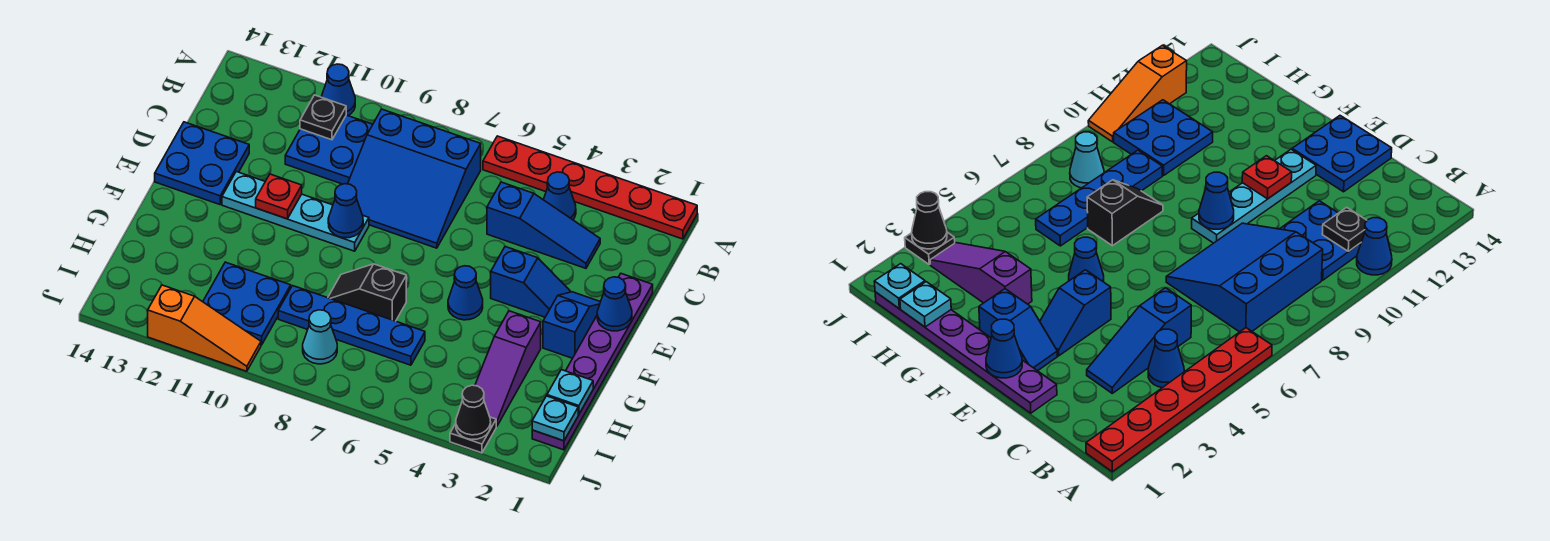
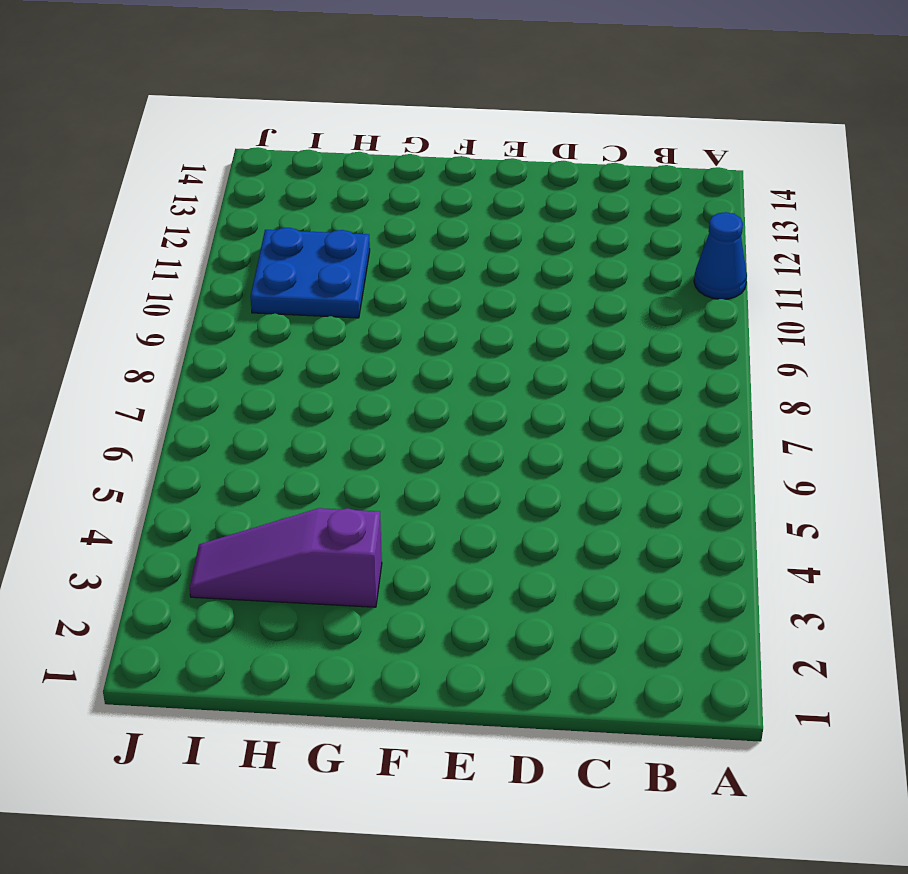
none -> red plate A1:A6 level 1
none -> blue cone B4 level 1
none -> blue slope B7:D9 level 1 top B

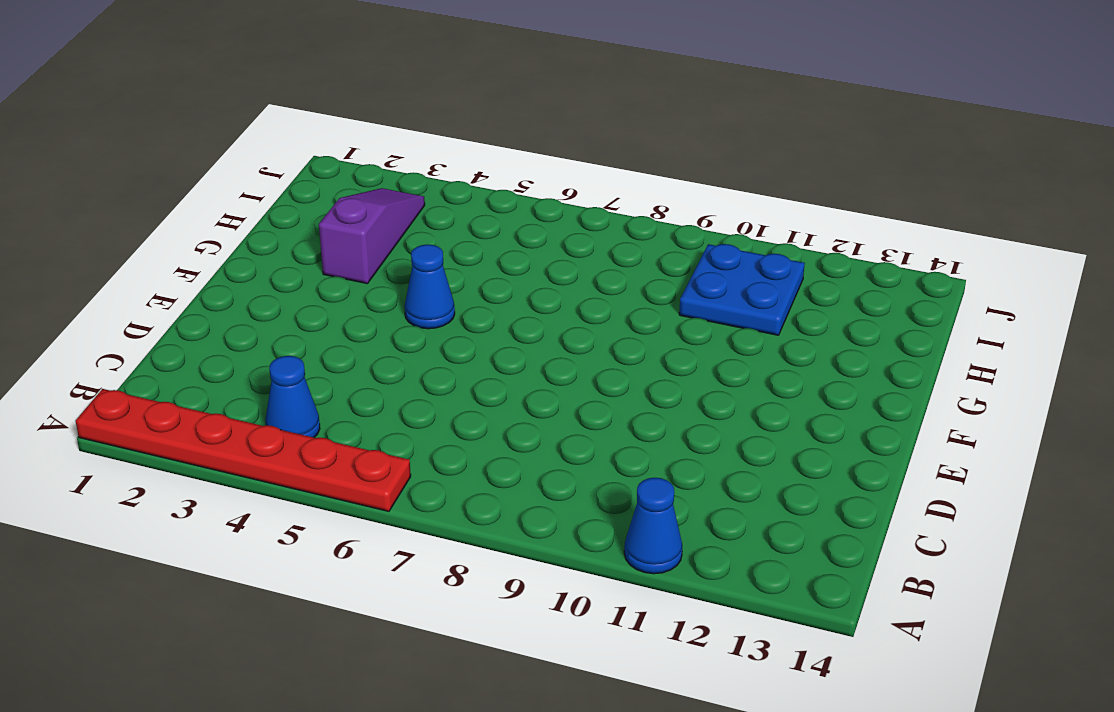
none -> blue slope B7:D9 level 1 top B
none -> blue plate B10:C11 level 1
none -> blue slope C3:C5 level 1 top 5

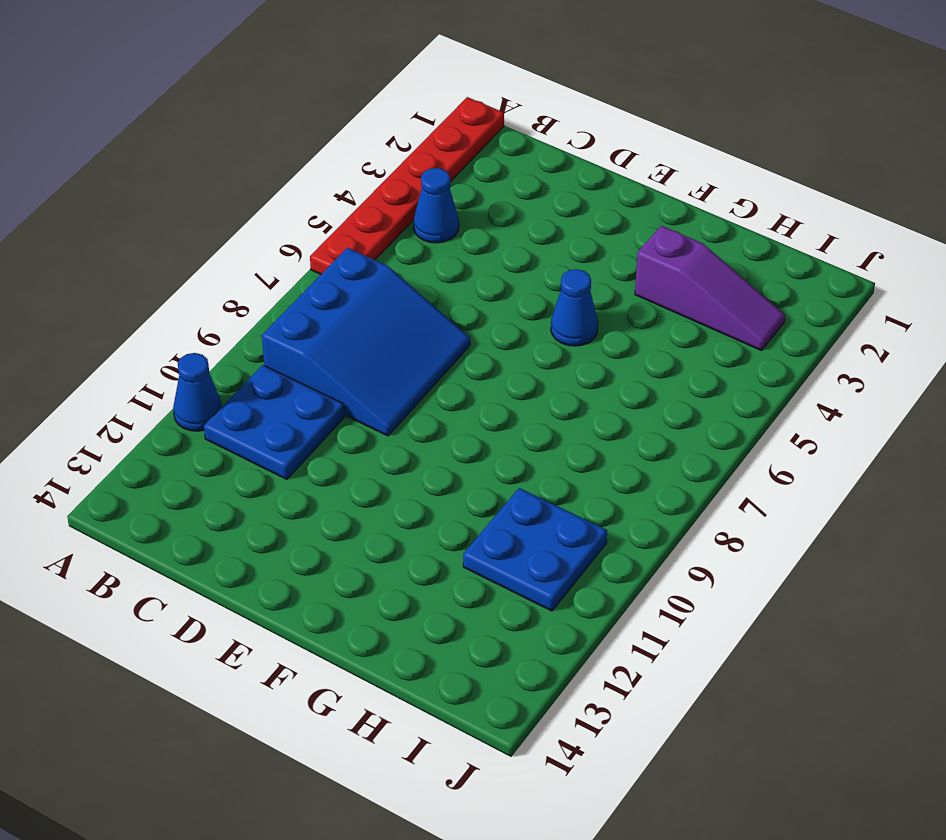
none -> blue slope C3:C5 level 1 top 5
none -> purple plate D1:I1 level 1
none -> blue plate D13:E14 level 1

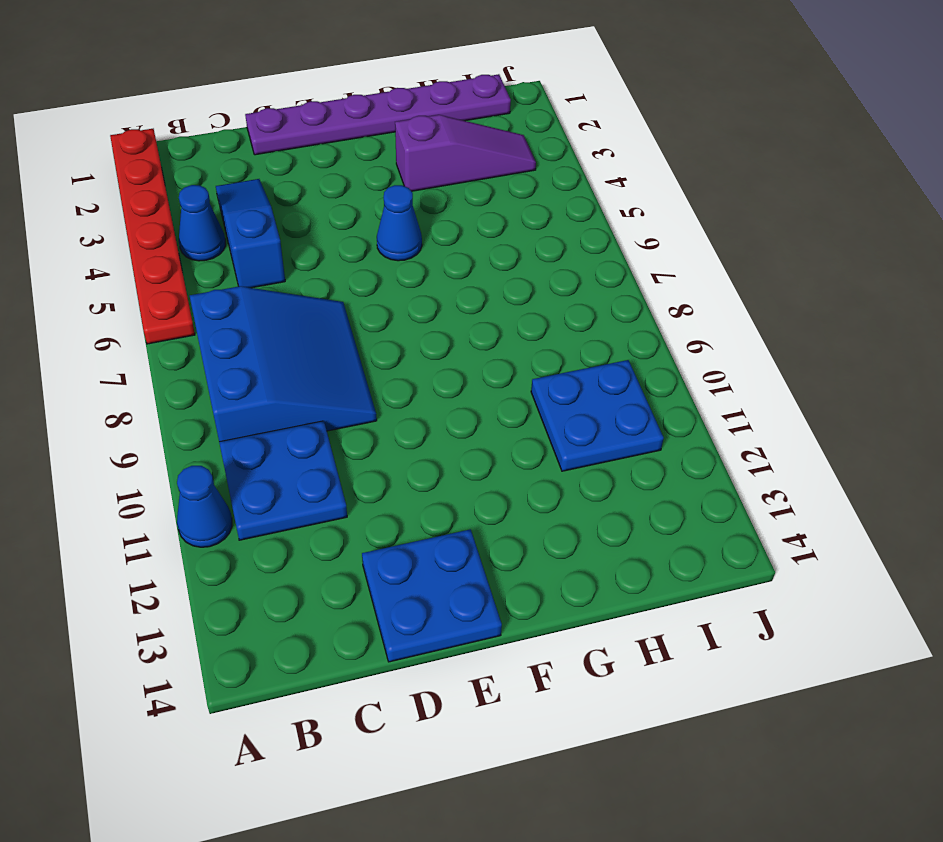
none -> blue slope E2:F2 level 1 top F
none -> blue slope E3:E4 level 1 top 4
none -> cyan plate E9:E12 level 1

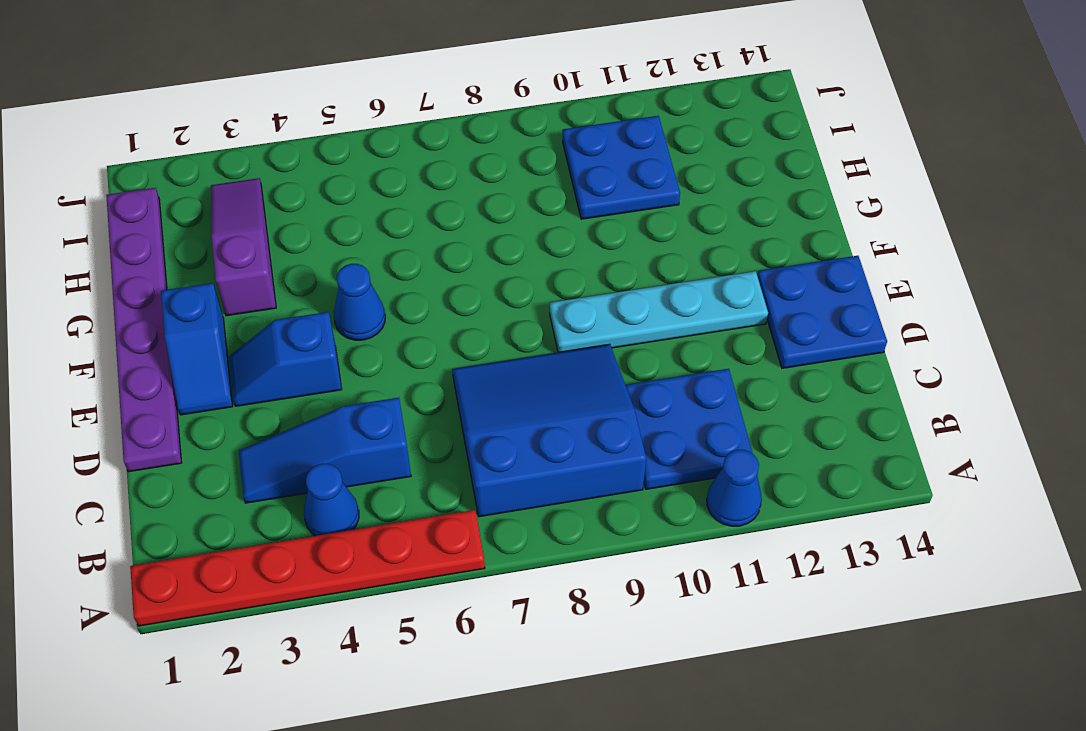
none -> black slope G7:G8 level 1 top 7
none -> blue plate H6:H9 level 1
none -> cyan cone I8 level 1

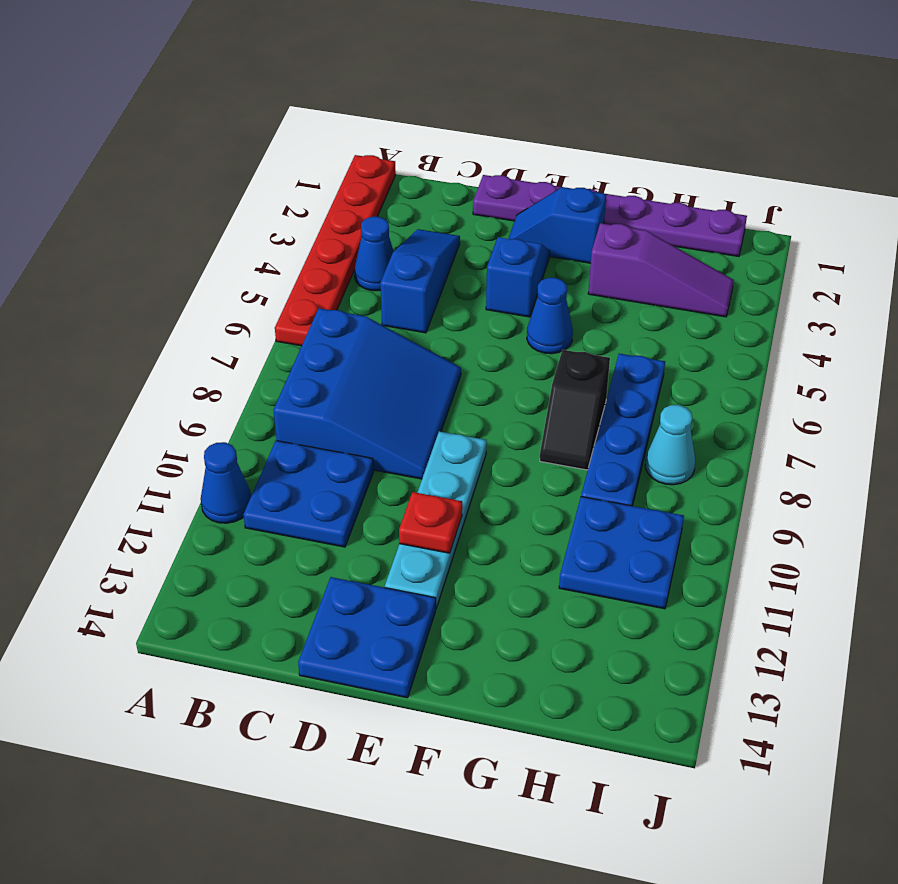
none -> black plate J3 level 1
none -> orange slope J10:J12 level 1 top 12
none -> black plate B11 level 2

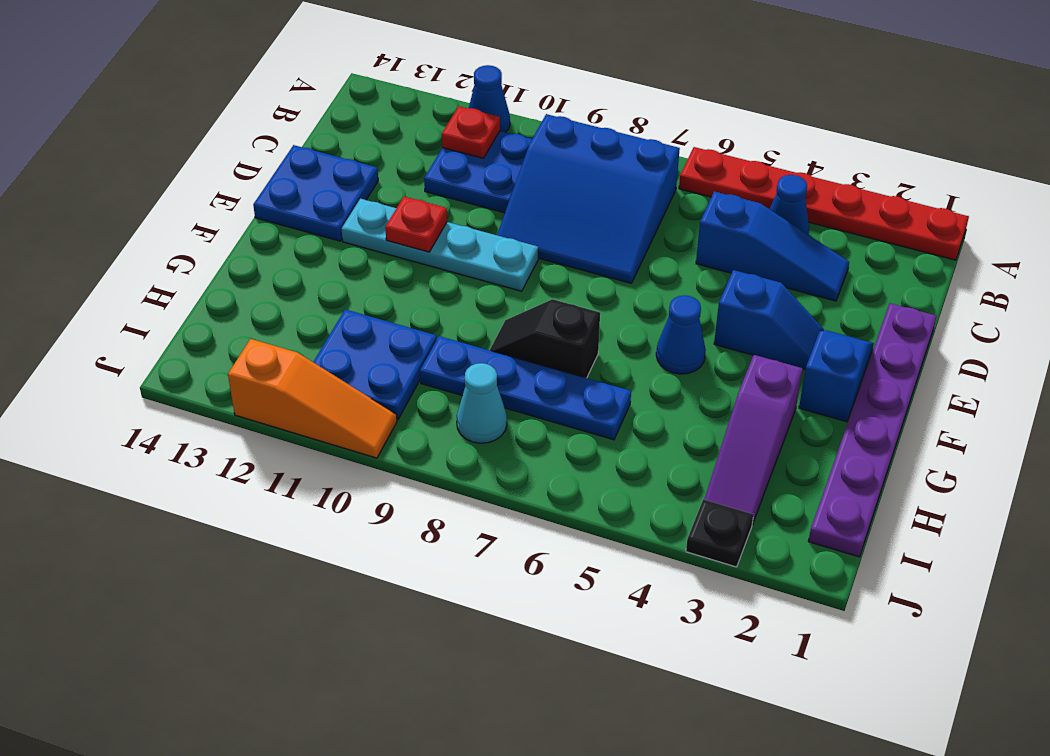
red plate B11 level 2 -> black plate B11 level 2
none -> blue cone E1 level 2
none -> blue cone E9 level 2
none -> cyan plate H1 level 2

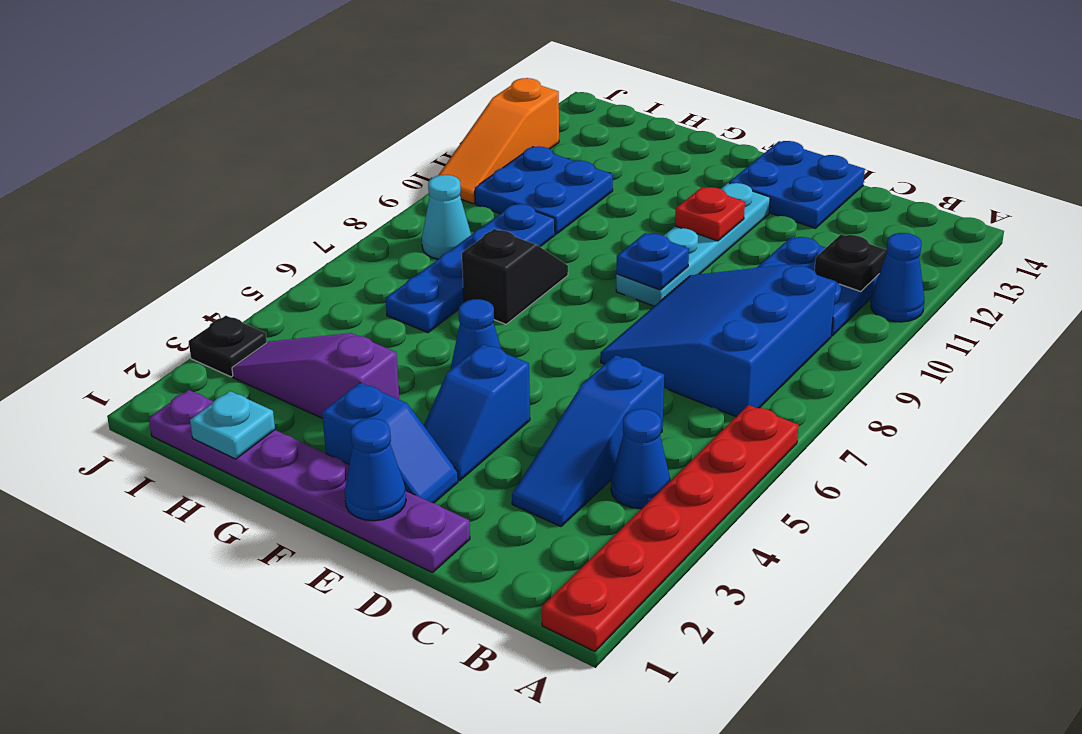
blue plate E9 level 2 -> blue cone E9 level 2
none -> cyan plate I1 level 2
none -> black cone J3 level 2

